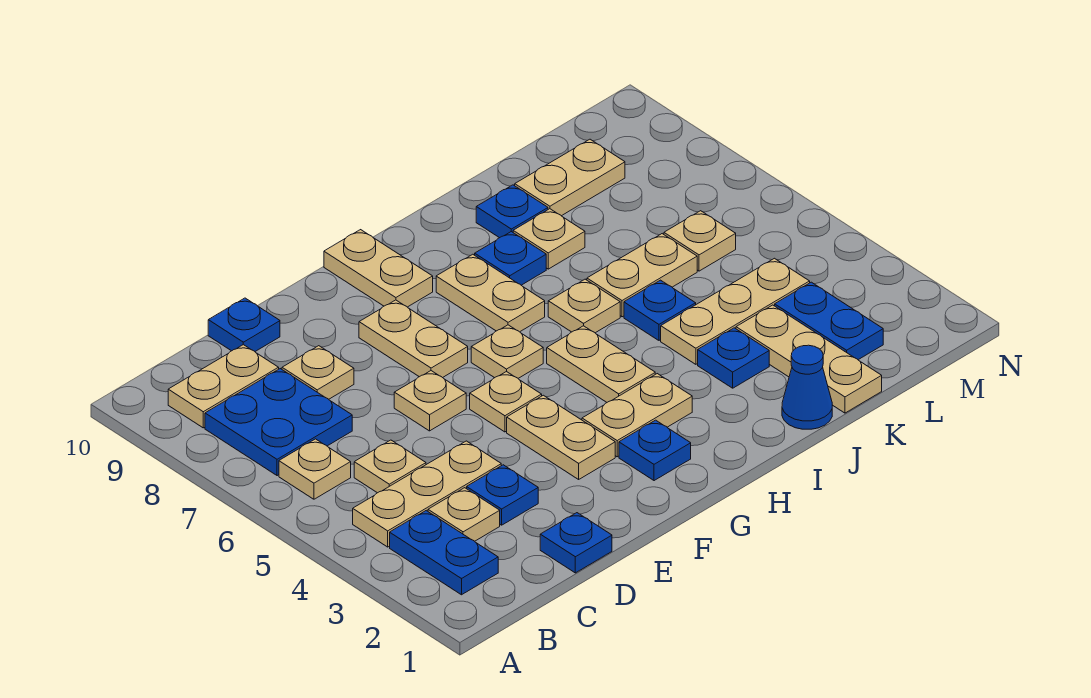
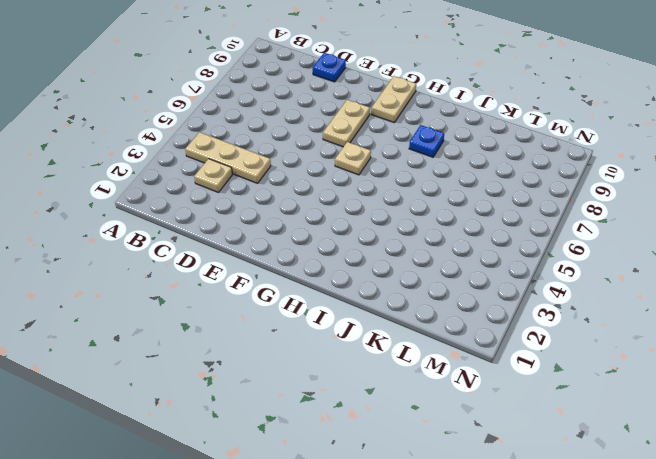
none -> blue plate B2:B3 level 1
none -> tan plate B6 level 1
none -> blue plate B7:C8 level 1
none -> tan plate B9:C9 level 1

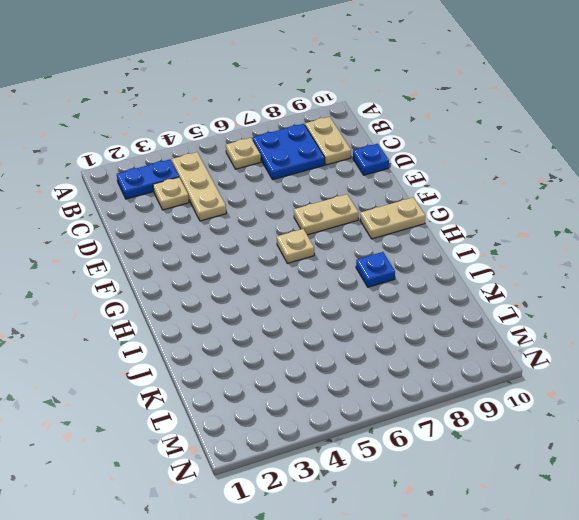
none -> tan plate C5 level 1
none -> blue plate D1 level 1
none -> blue plate D3 level 1
none -> tan plate D8 level 1

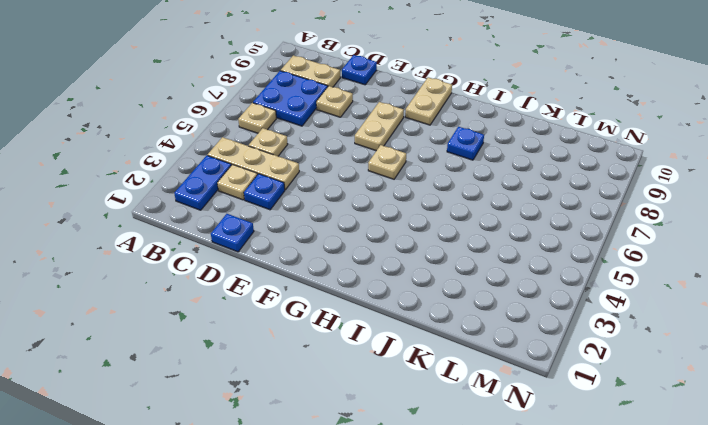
none -> tan plate E6 level 1
none -> tan plate F3:F4 level 1
none -> tan plate F5 level 1
none -> blue plate G2 level 1

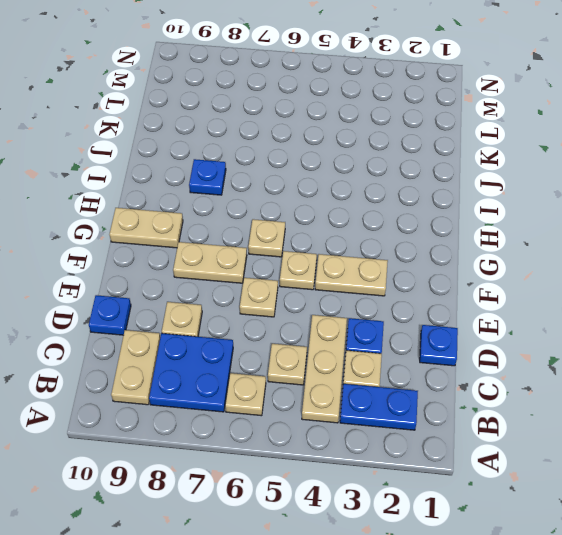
none -> blue plate G2 level 1
none -> tan plate G3:H3 level 1
none -> tan plate H4:H5 level 1
none -> tan plate H7:H8 level 1

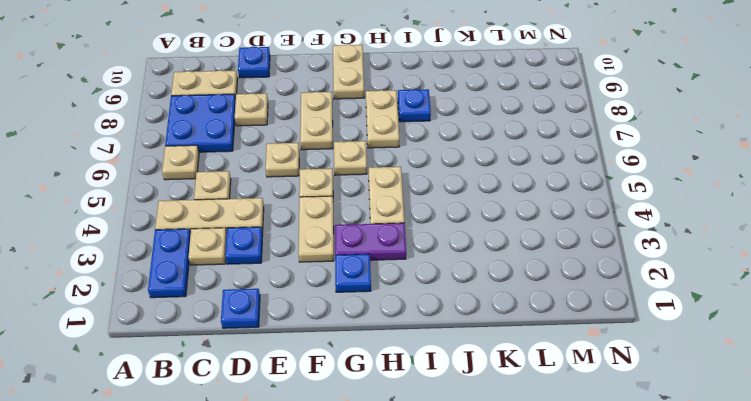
purple plate G3:H3 level 1 -> tan plate G3:H3 level 1
none -> tan plate I6 level 1
none -> blue cone J1 level 1
none -> blue plate J3 level 1
none -> tan plate J4:L4 level 1

